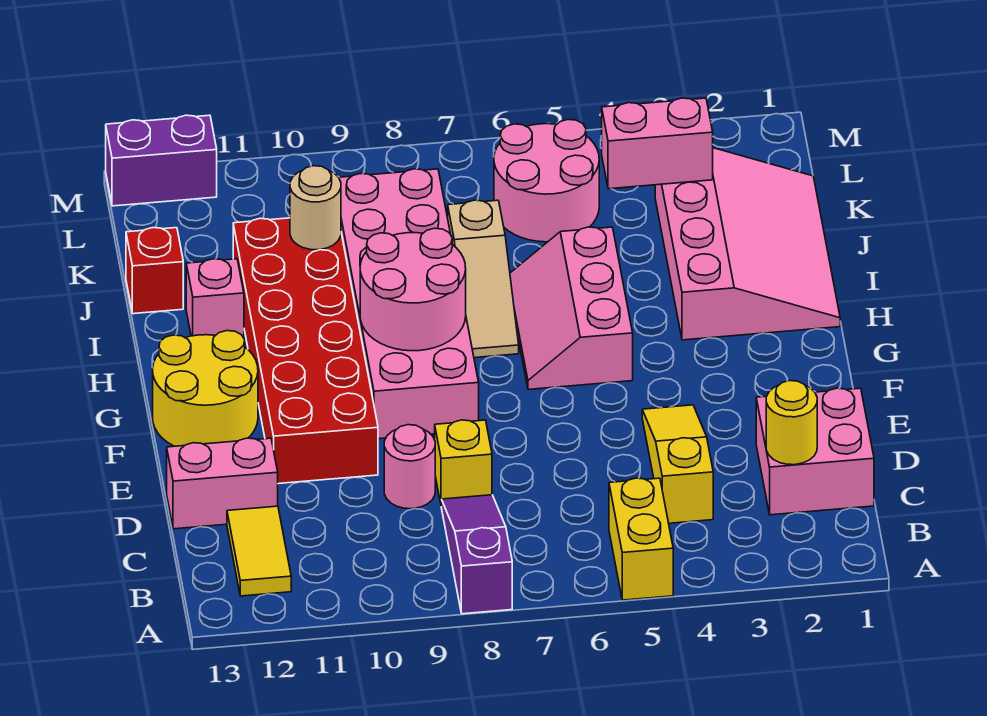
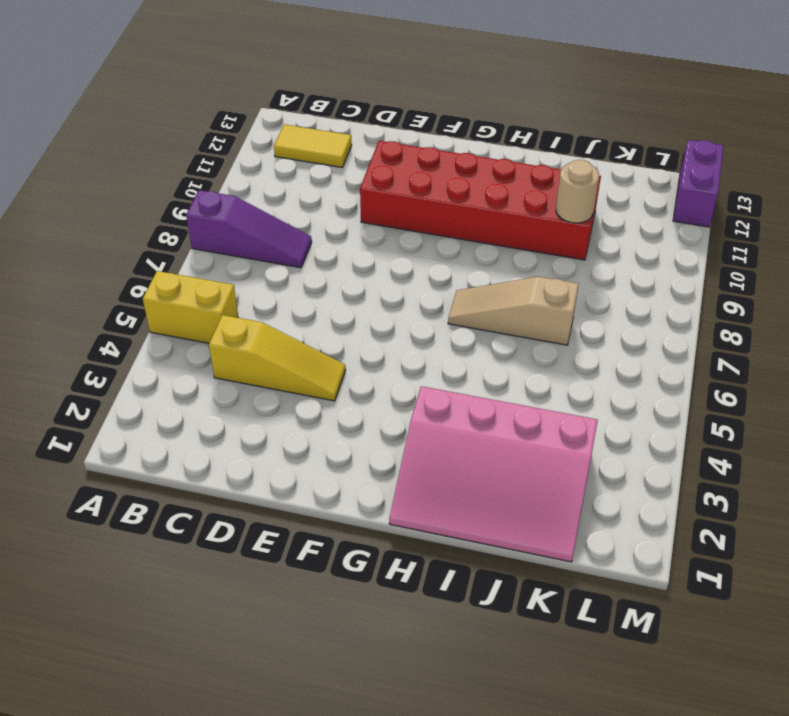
none -> pink brick C1:D2 level 1
none -> yellow brick D8 level 1
none -> pink round brick D9 level 1

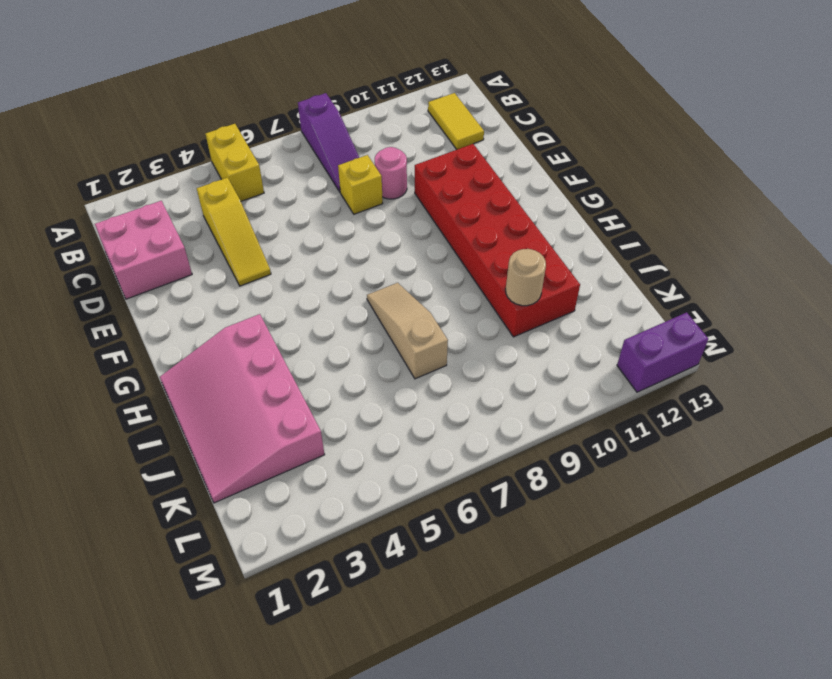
none -> pink brick D12:D13 level 1
none -> pink brick F8:K9 level 1
none -> yellow round brick F12:G13 level 1

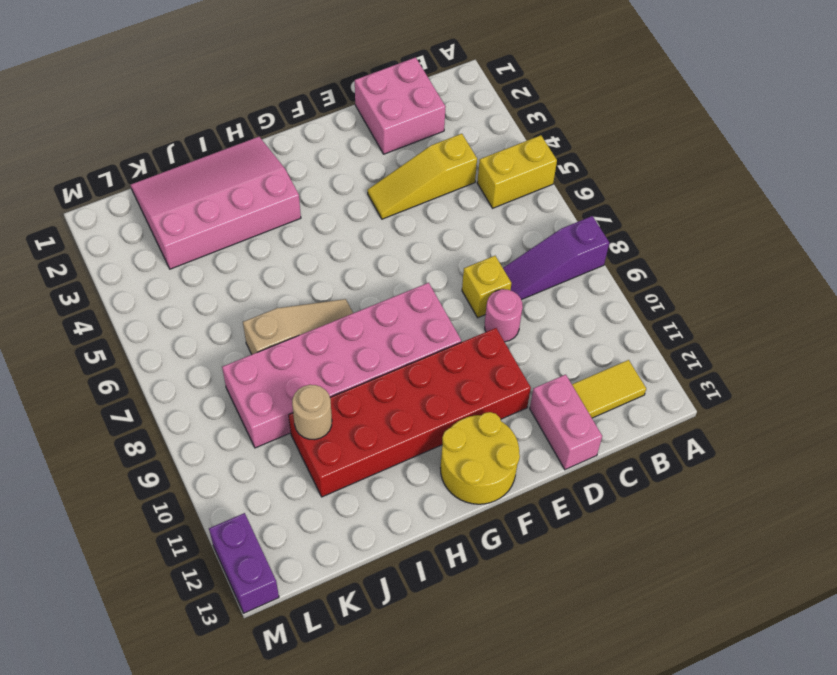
none -> pink slope G5:I6 level 1 top 5
none -> pink brick I12 level 1
none -> red brick J13 level 1

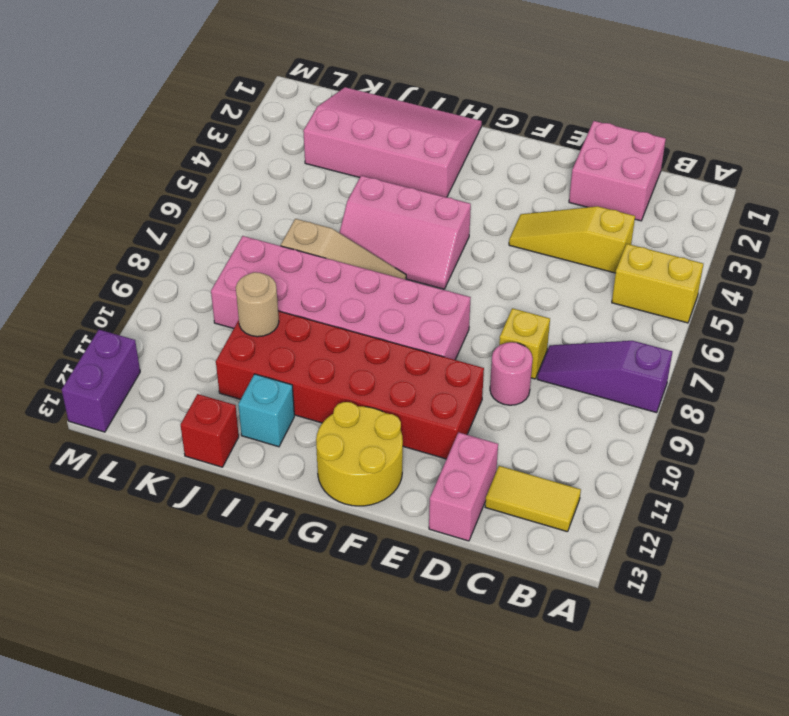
cyan brick I12 level 1 -> pink brick I12 level 1
none -> pink round brick K5:L6 level 1
none -> yellow round brick C2 level 2
none -> pink round brick G8:H9 level 2

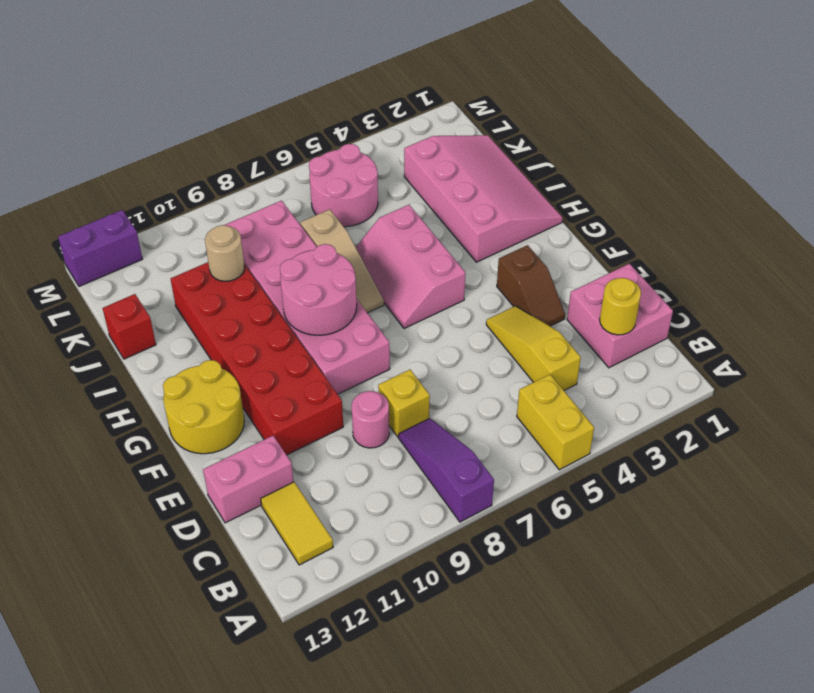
brown slope E3:F3 level 1 top F -> none
none -> pink brick I12 level 1
none -> pink brick K3:K4 level 2

